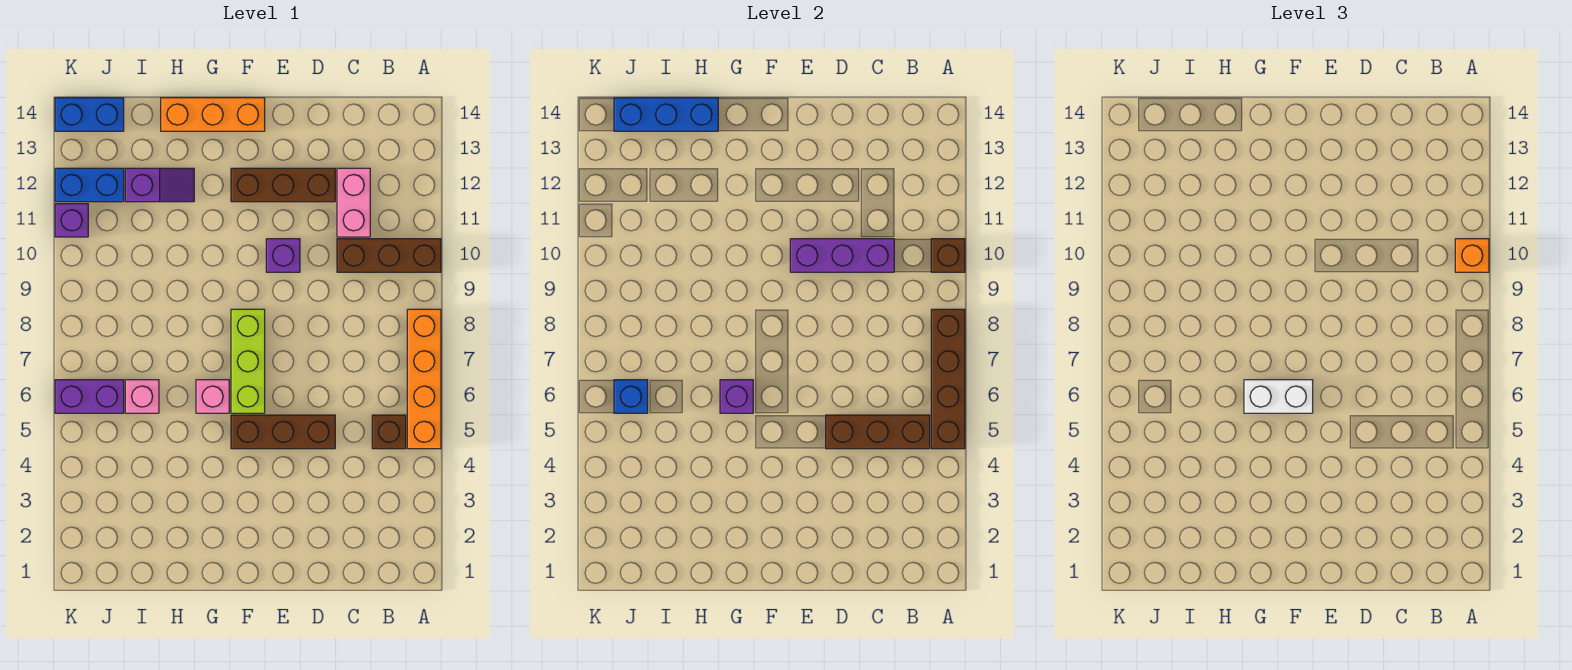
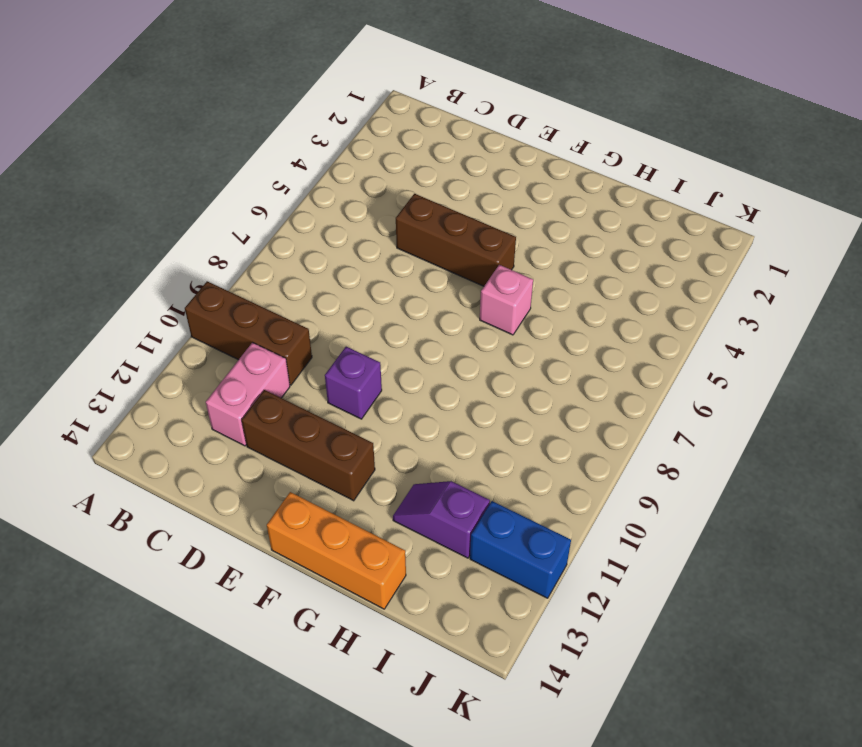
none -> orange brick A5:A8 level 1
none -> brown brick B5 level 1
none -> lime brick F6:F8 level 1

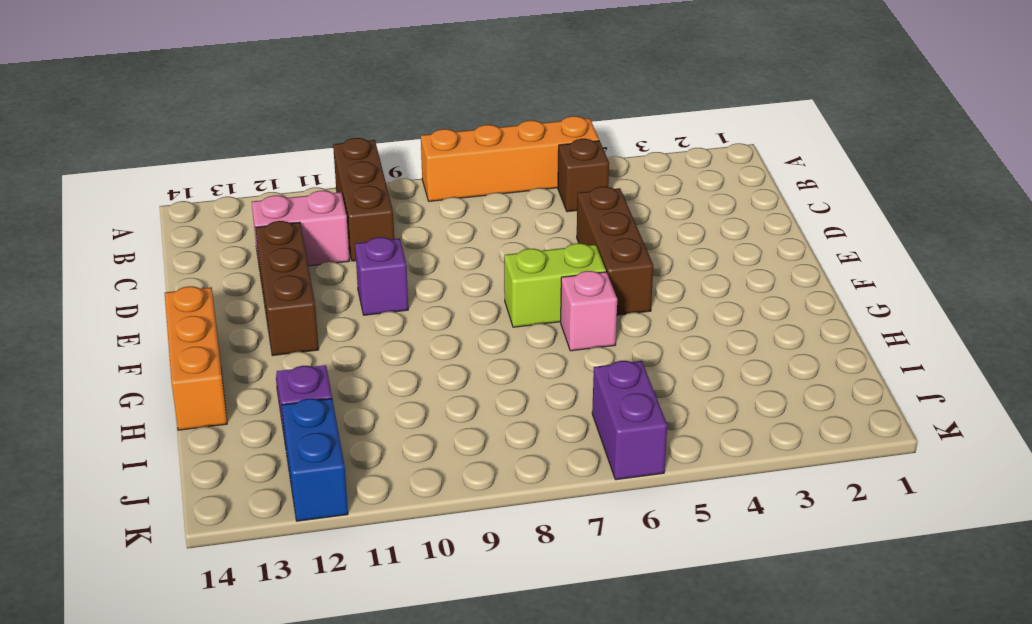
lime brick F6:F7 level 1 -> lime brick F6:F8 level 1
none -> pink brick I6 level 1
none -> blue brick J14:K14 level 1
none -> purple brick K11 level 1

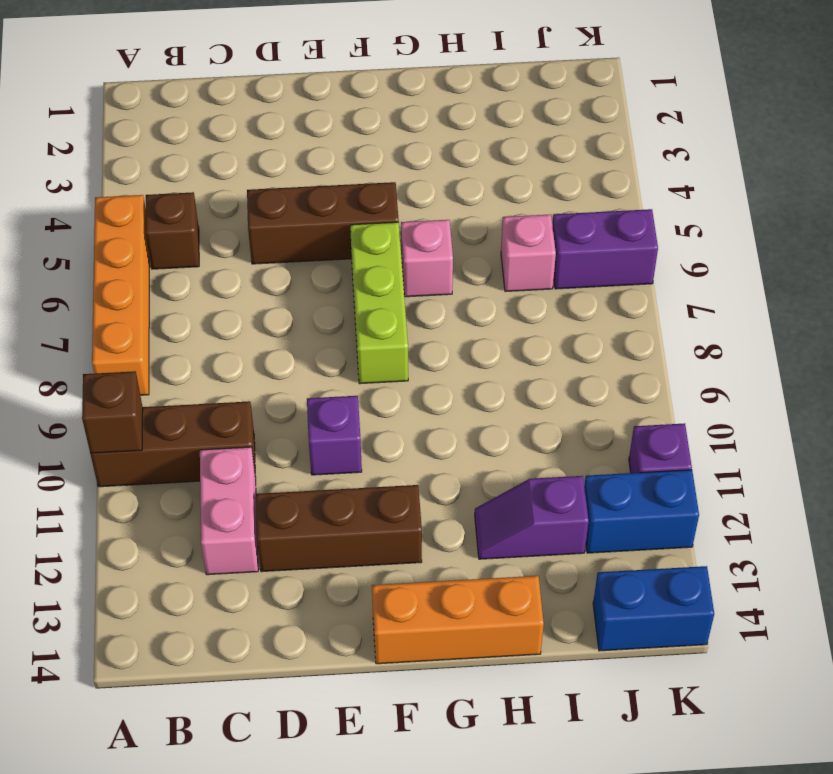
none -> brown brick A5:A8 level 2
none -> brown brick B5:D5 level 2
none -> purple brick C10:E10 level 2

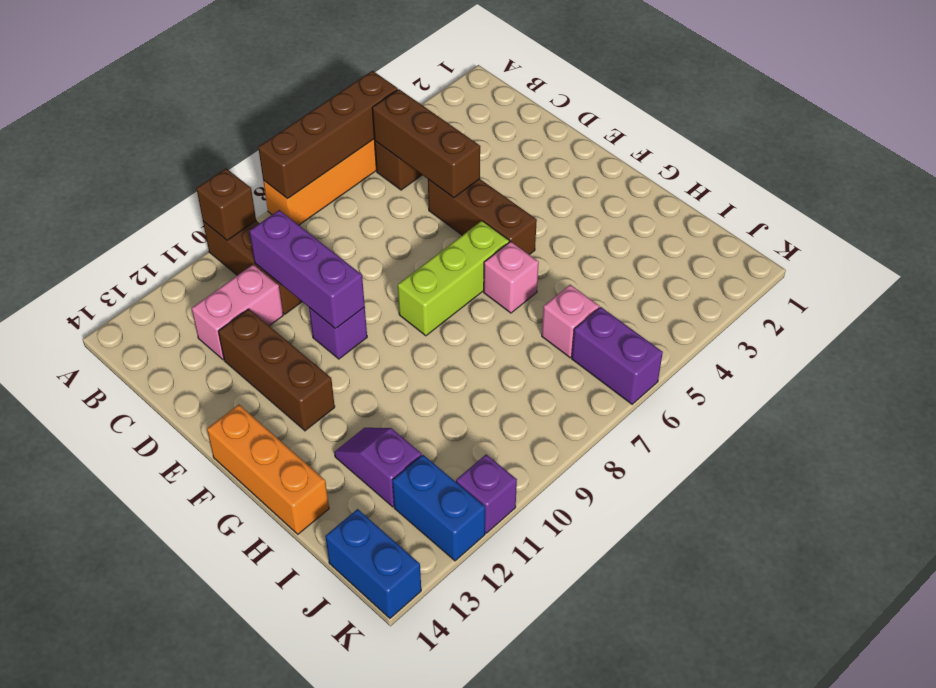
none -> purple brick G6 level 2
none -> blue brick H14:J14 level 2
none -> blue brick J6 level 2

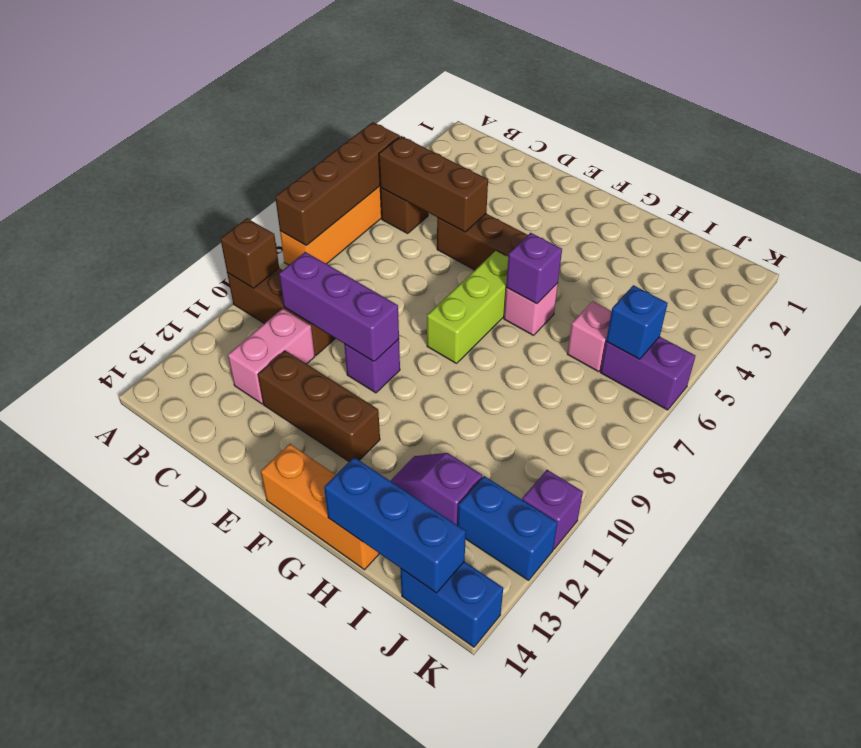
none -> orange brick A10 level 3
none -> white brick F6:G6 level 3

